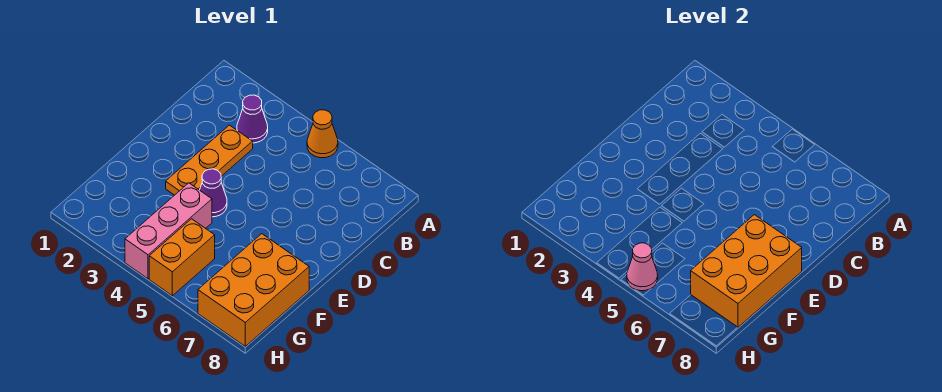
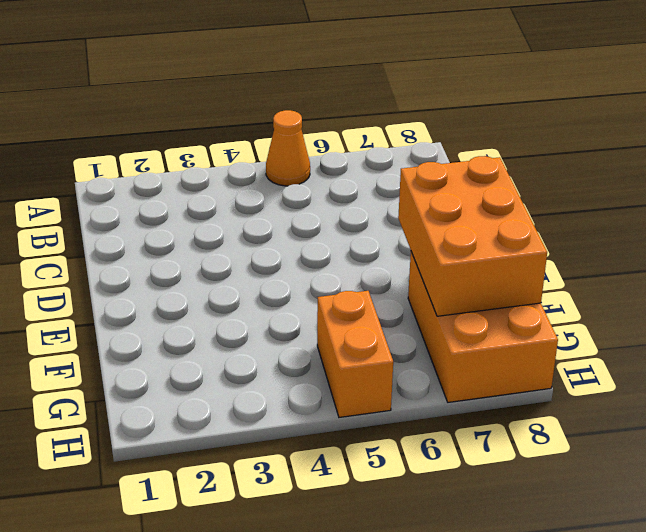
none -> purple cone B3 level 1
none -> orange plate C3:E3 level 1

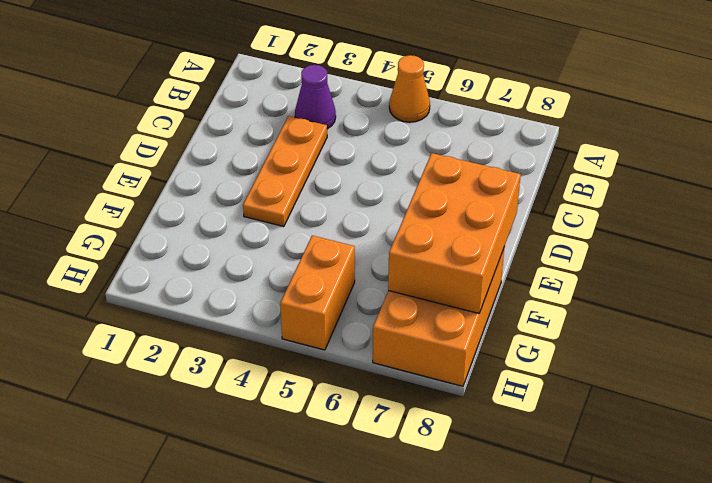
none -> purple cone E4 level 1
none -> pink brick F4:H4 level 1

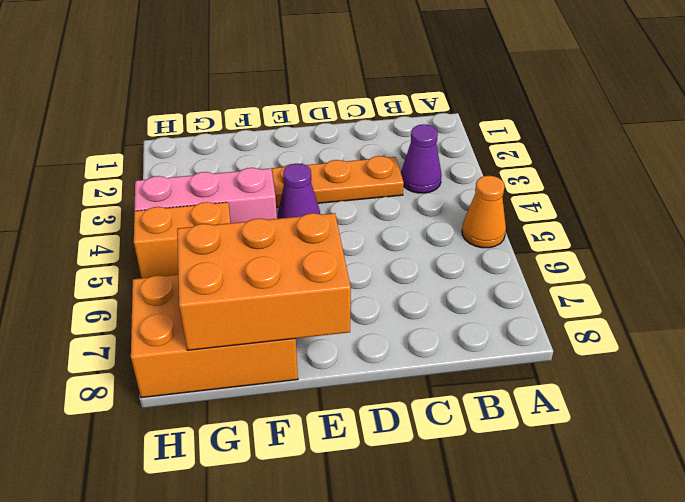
none -> pink cone H5 level 2

